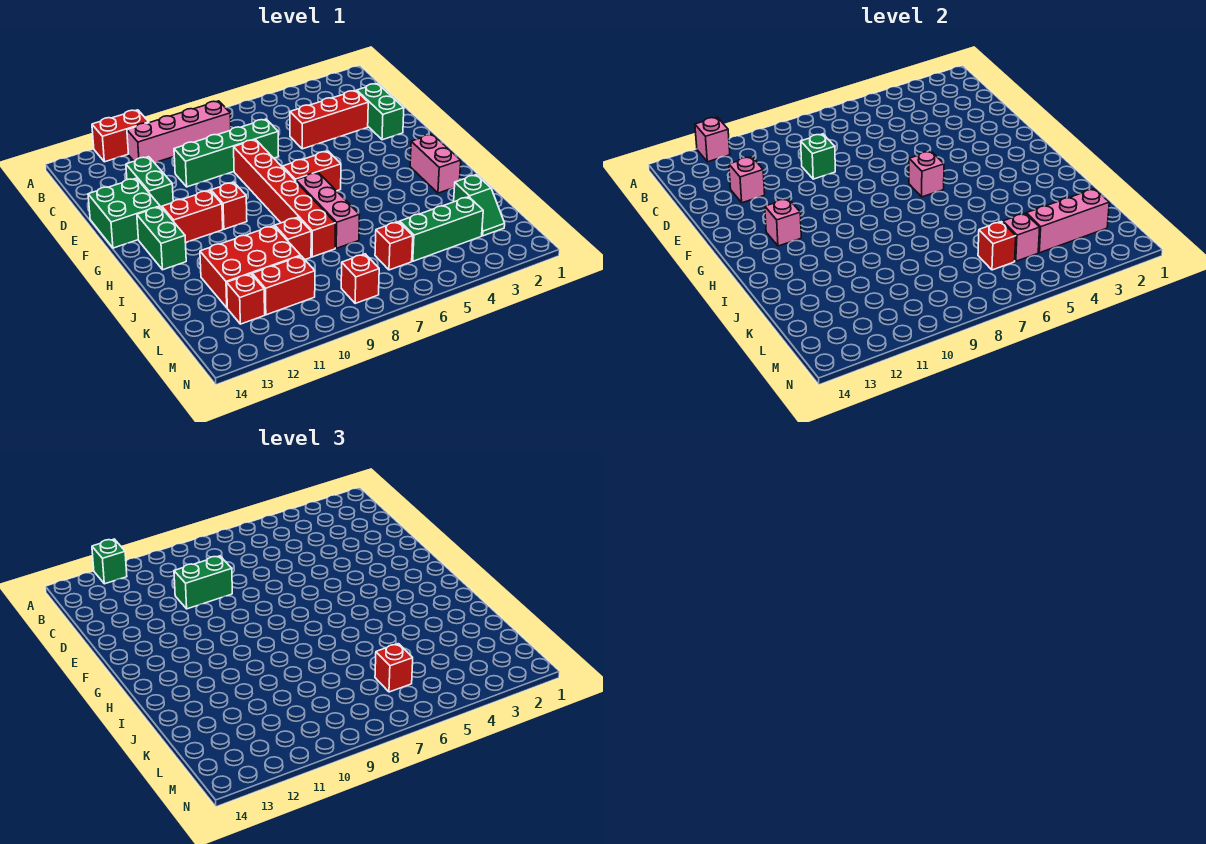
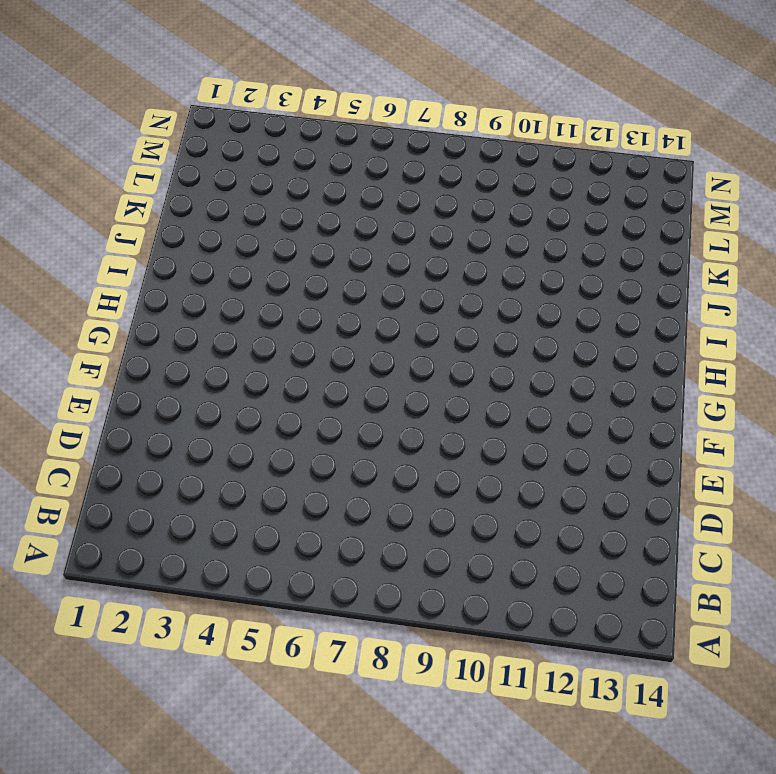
none -> red brick A11:A12 level 1
none -> pink brick B8:B11 level 1
none -> green brick D2:E2 level 1
none -> red brick D3:D5 level 1

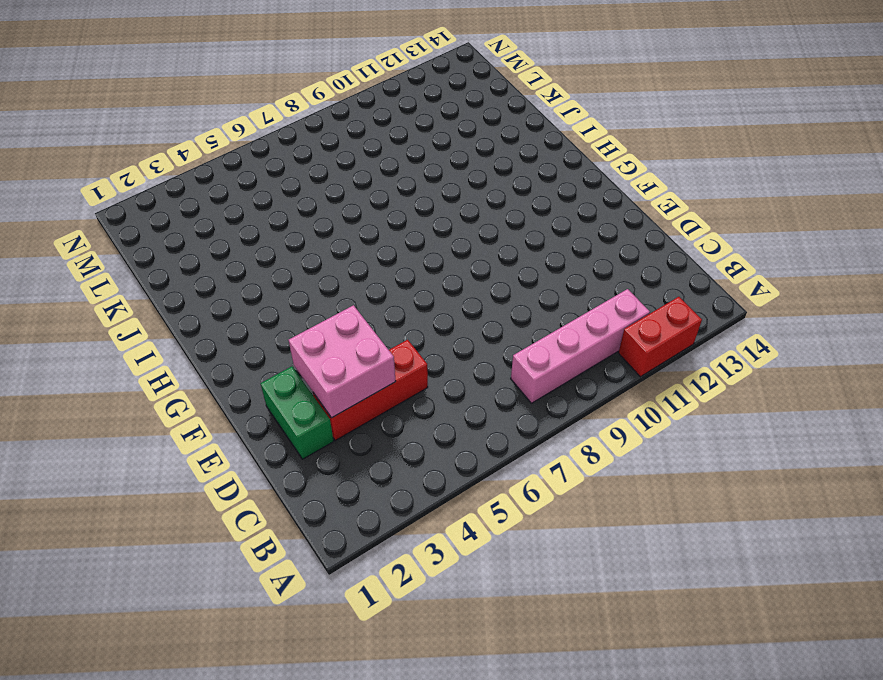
pink brick D3:E4 level 2 -> none
none -> green brick D7:D10 level 1
none -> green brick D12:E12 level 1
none -> red brick E8:J8 level 1
none -> green brick E13:F14 level 1

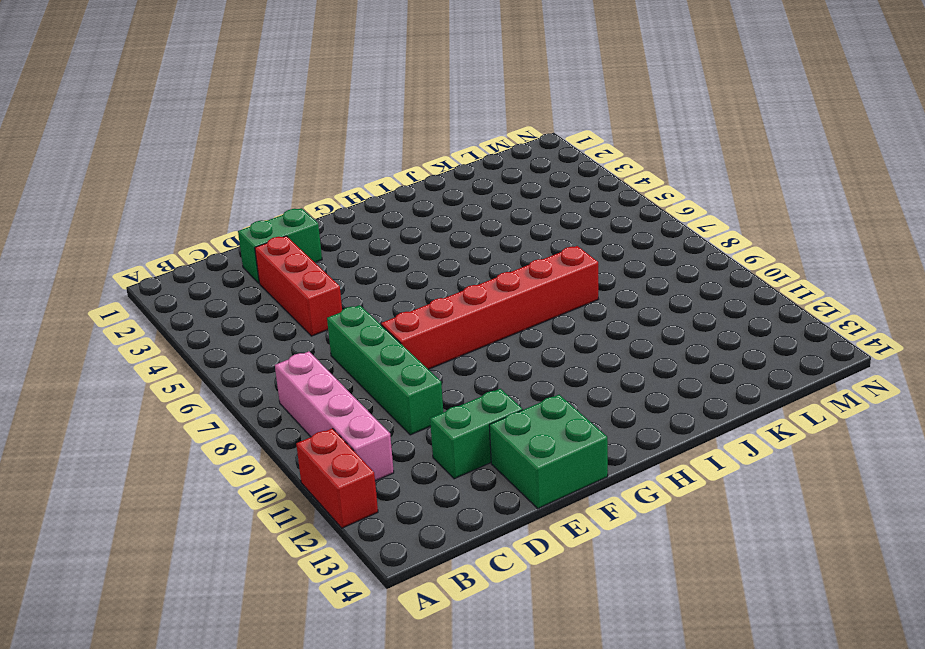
none -> red brick G6:G7 level 1
none -> red brick G10 level 1
none -> red brick G11:G12 level 1
none -> green brick G13:H13 level 1

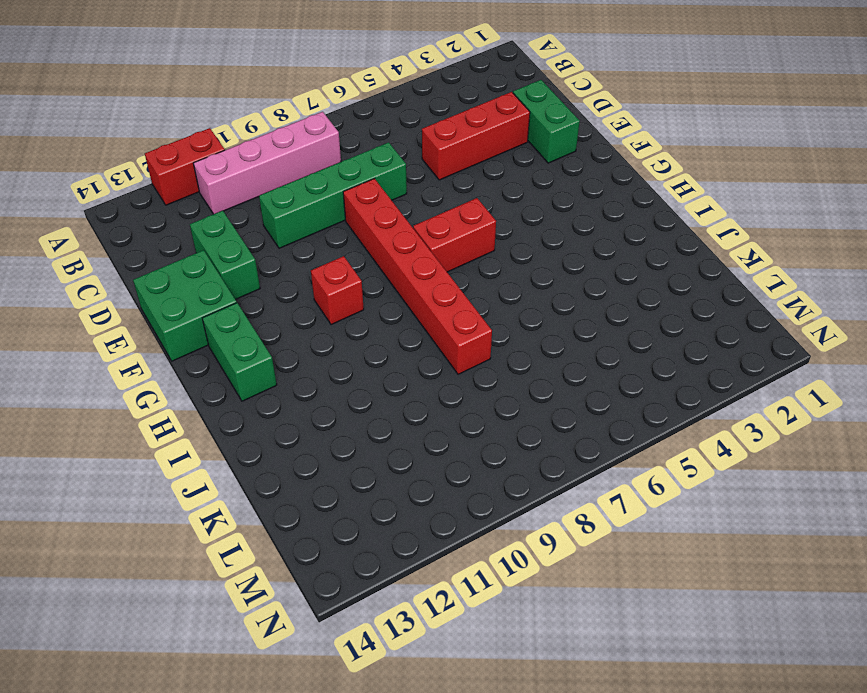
none -> red brick G11:G12 level 1
none -> pink brick H2:I2 level 1
none -> pink brick H7:J7 level 1
none -> red brick J9 level 1

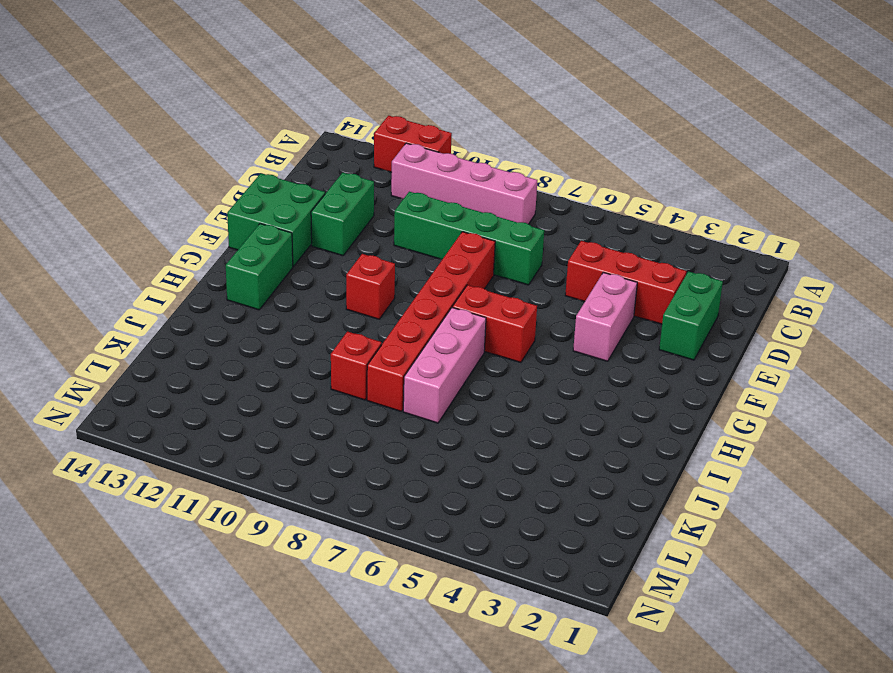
pink brick E4:F4 level 1 -> pink brick H2:I2 level 1
none -> red brick G11:G12 level 1
none -> red brick J10:K12 level 1
none -> green slope K2:L2 level 1 top K
none -> green brick L3:L5 level 1

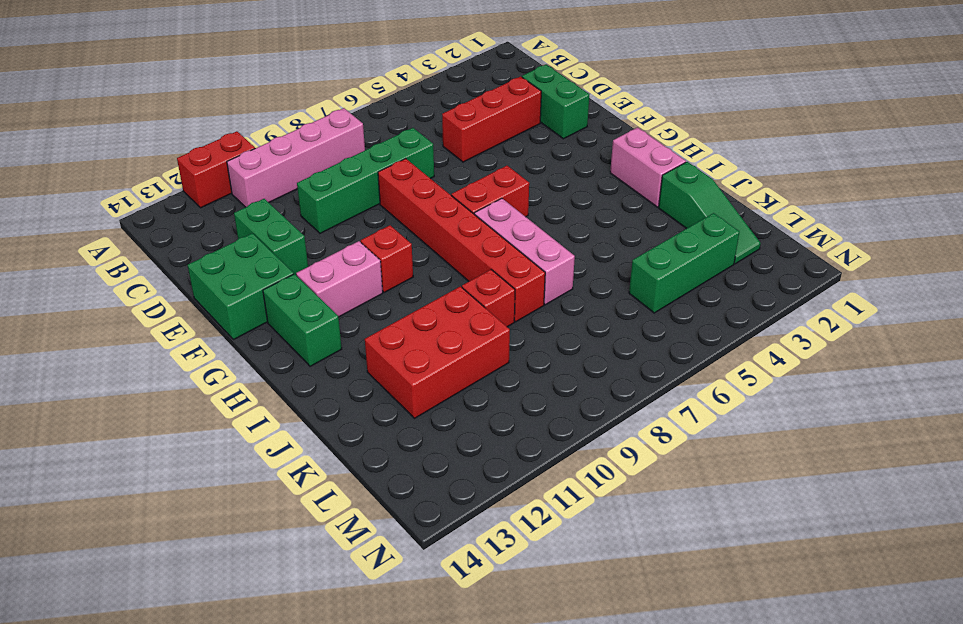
pink brick G11:G12 level 1 -> red brick G11:G12 level 1
green slope J2:L2 level 1 top J -> green slope K2:L2 level 1 top K
none -> red brick L6 level 1
none -> red brick L10:L11 level 1
none -> red brick L12 level 1
none -> red brick M8 level 1

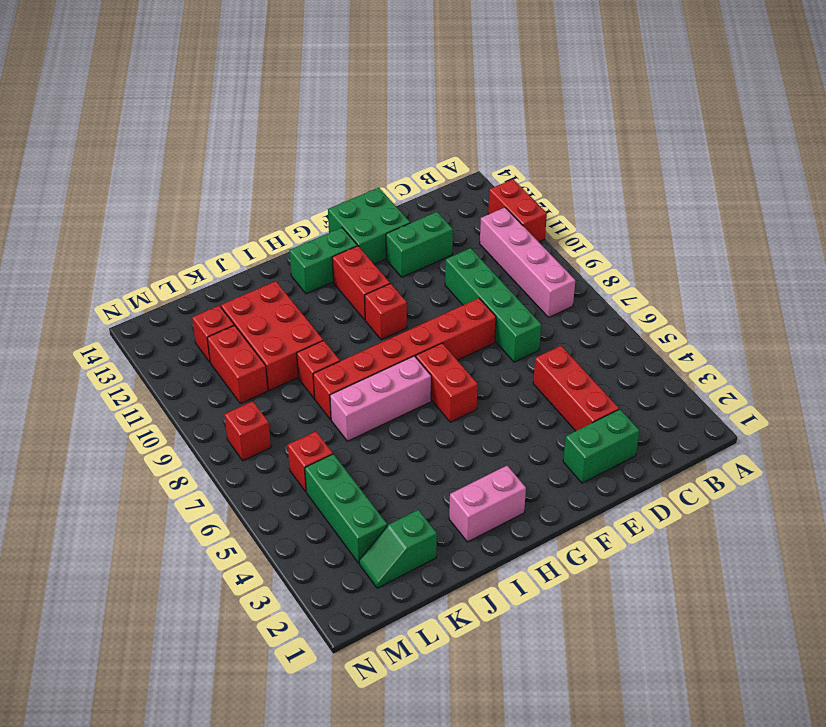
none -> pink brick A12 level 2
none -> green brick D9 level 2
none -> pink brick D12 level 2
none -> pink brick G6 level 2

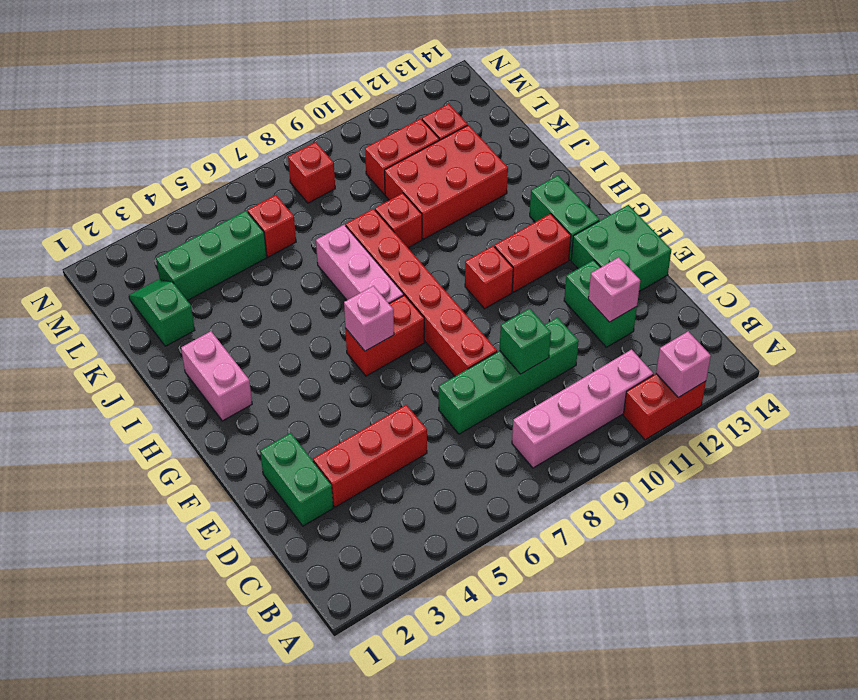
none -> pink brick G12 level 2
none -> pink brick L2:L4 level 2
none -> pink brick L5 level 2
none -> red brick L6 level 2

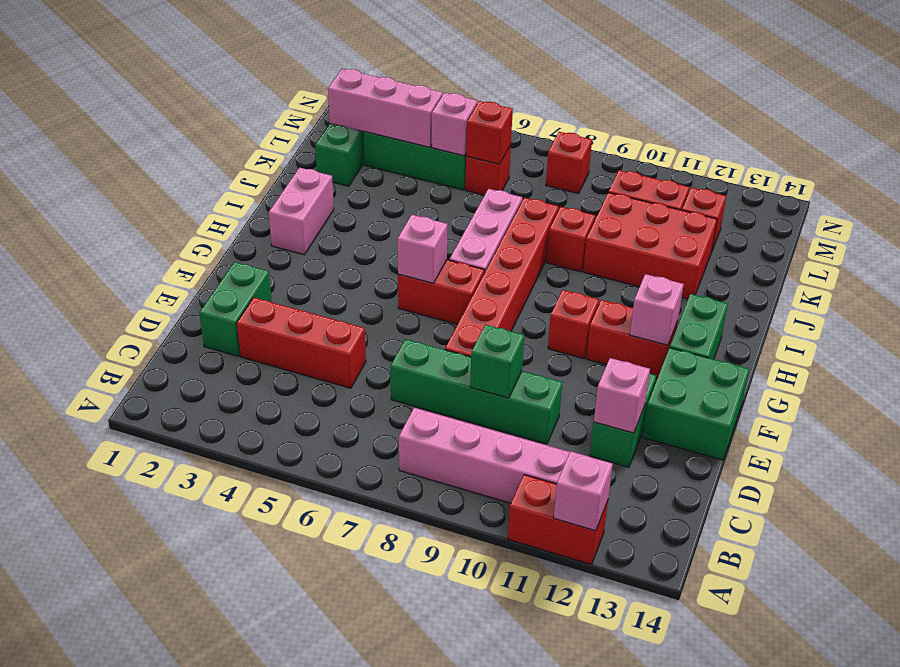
none -> green brick A12 level 3
none -> green brick D9:D10 level 3
none -> red brick L6 level 3

